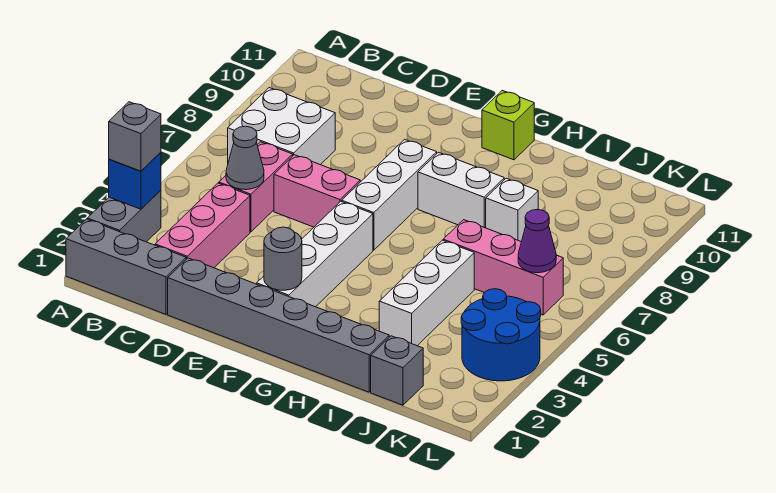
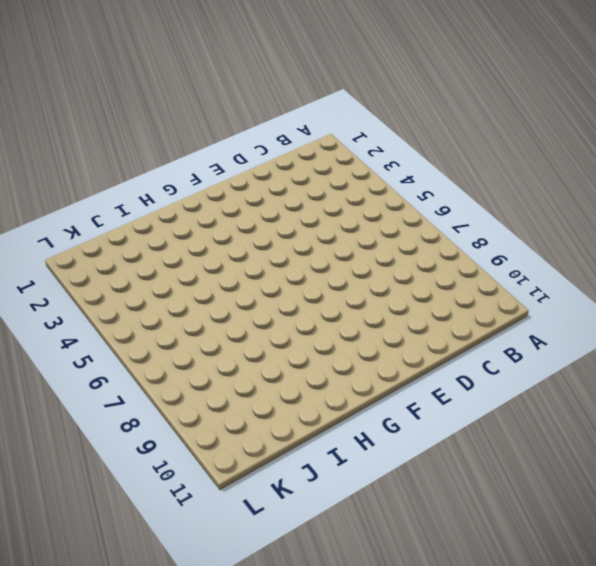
none -> grey brick A1:C1 level 1
none -> grey brick A2:A3 level 1
none -> white brick B7:C8 level 1

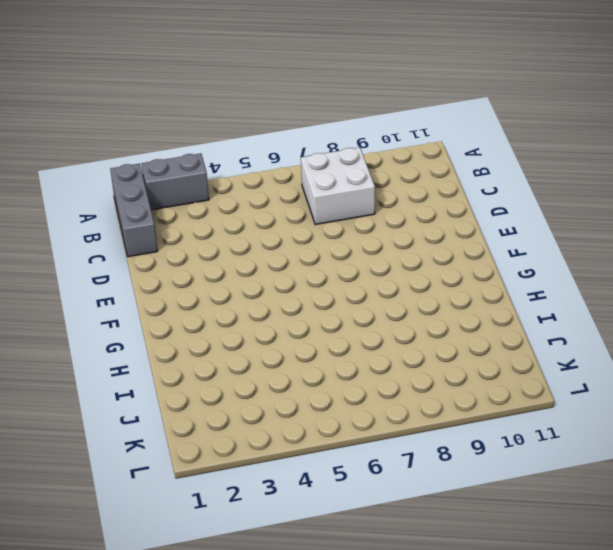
none -> pink brick C2:C4 level 1
none -> pink brick C5:C6 level 1
none -> grey brick D1:I1 level 1

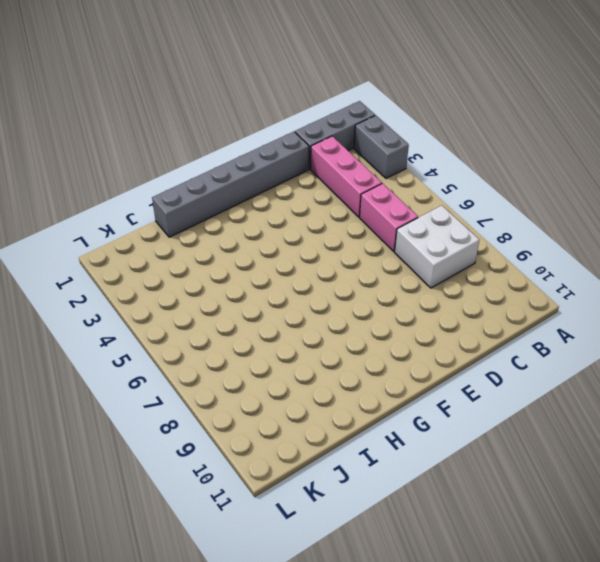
none -> pink brick D6:E6 level 1
none -> white brick F2:F5 level 1
none -> white brick F6:F8 level 1

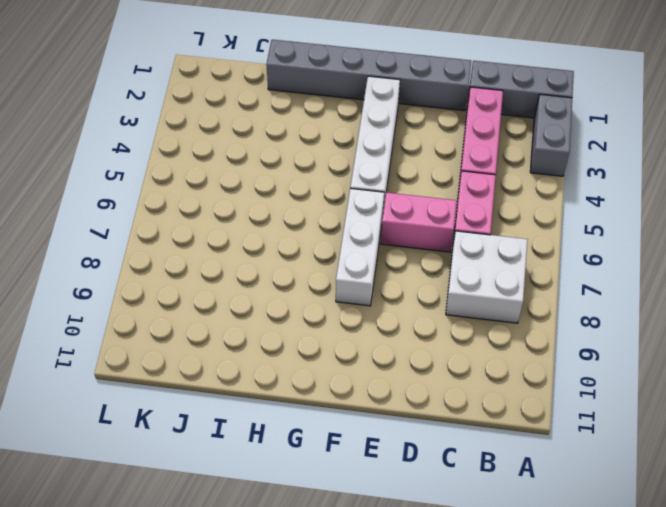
none -> white brick G8:H8 level 1
none -> lime brick G11 level 1
none -> white brick I3:I5 level 1

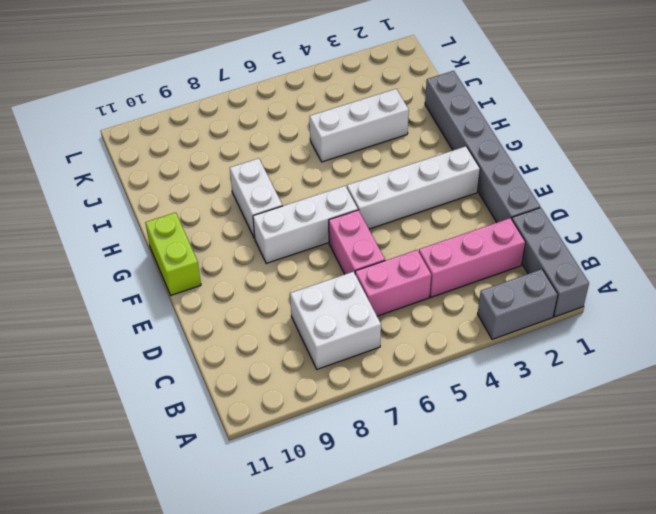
lime brick F11:G11 level 1 -> lime brick G11 level 1
none -> pink brick I6:K6 level 1
none -> white brick I8 level 1
none -> grey brick J1 level 1

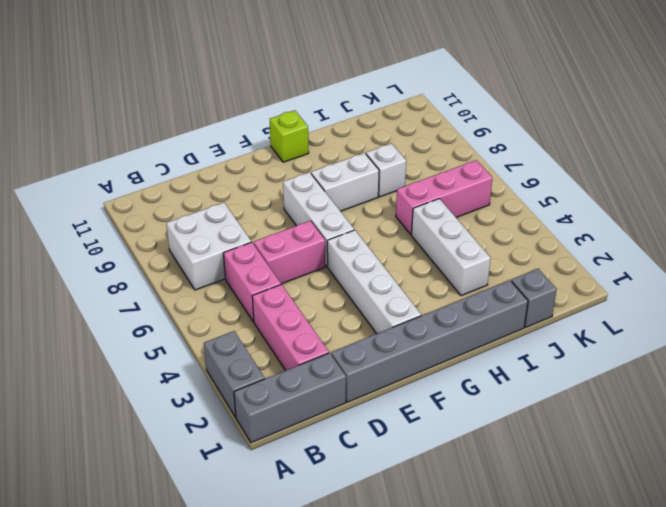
none -> blue round brick K3:L4 level 1
none -> blue brick A3 level 2
none -> grey cone C5 level 2

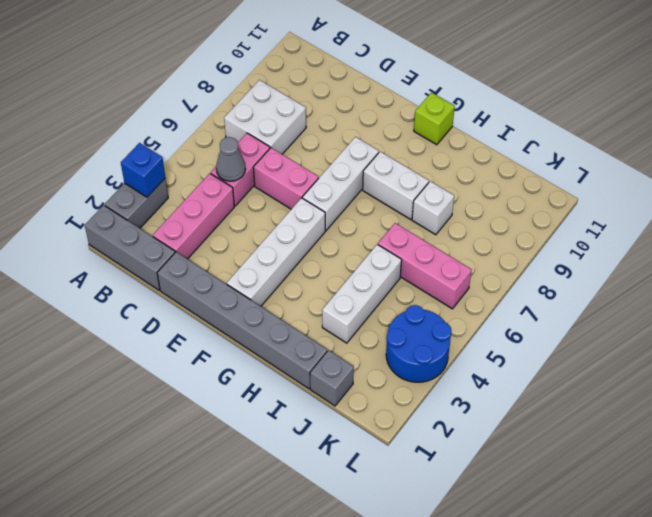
none -> grey round brick F2 level 2
none -> purple cone K6 level 2
none -> grey brick A3 level 3

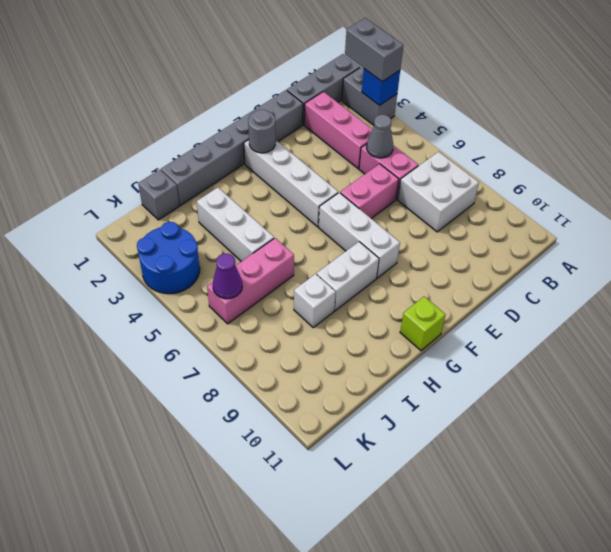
grey brick A2:A3 level 3 -> grey brick A3 level 3

